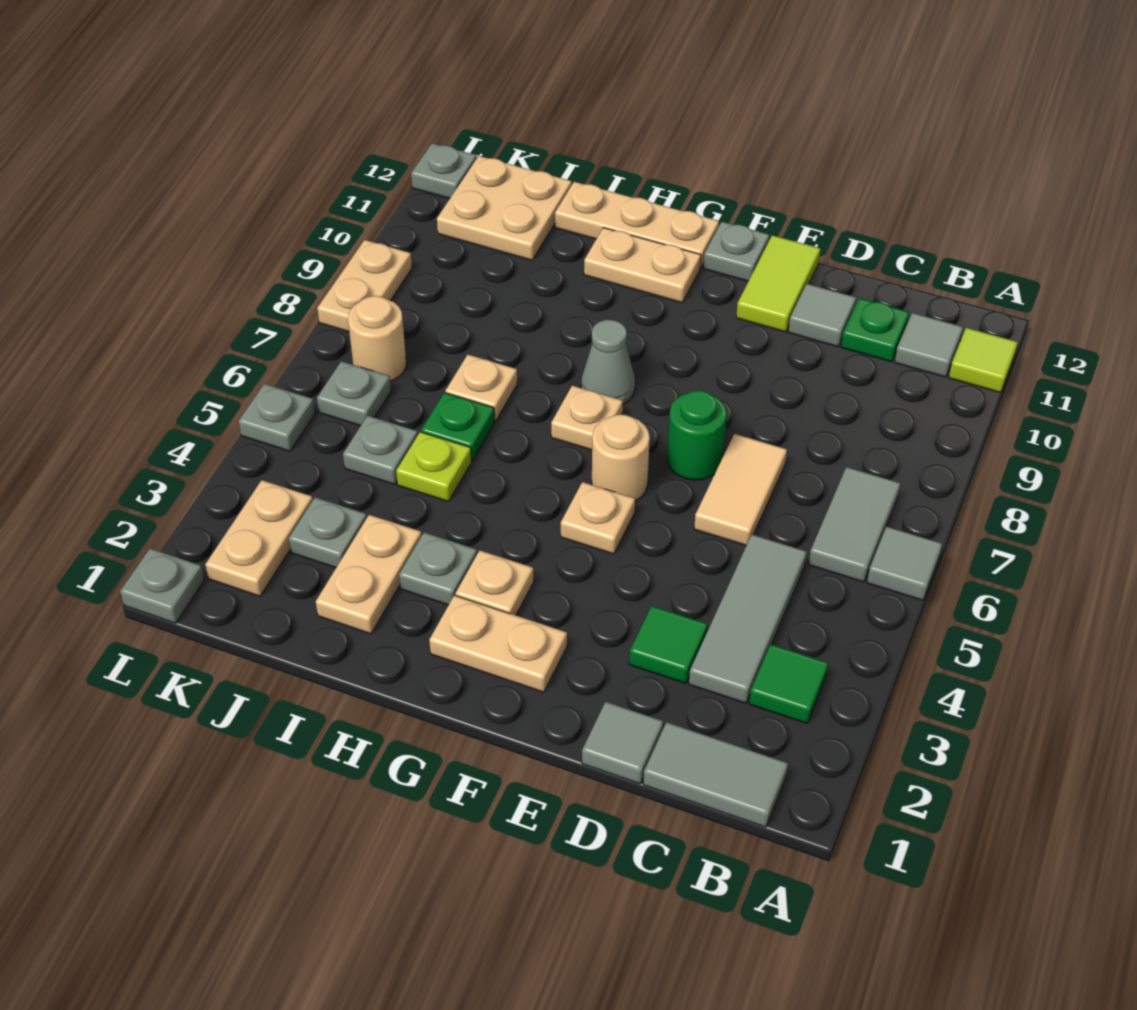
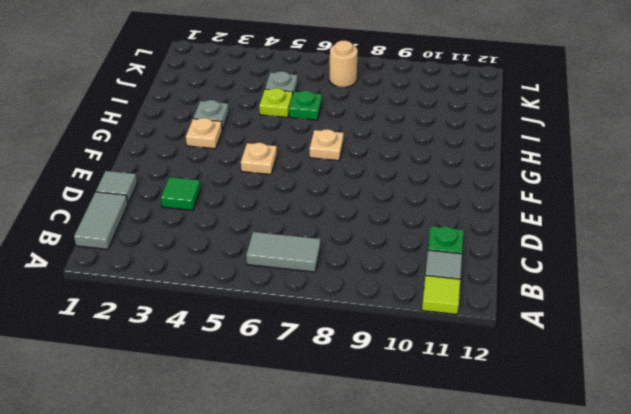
none -> grey tile A6 level 1
none -> green tile B3 level 1
none -> grey tile C3:C5 level 1
none -> tan tile D6:D7 level 1

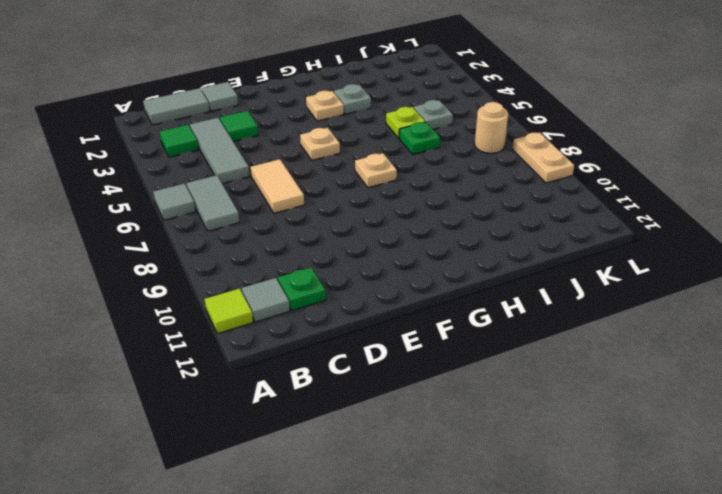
none -> grey tile D11 level 1
none -> green round brick E7 level 1
none -> lime tile E11:E12 level 1
none -> tan plate F2:G2 level 1

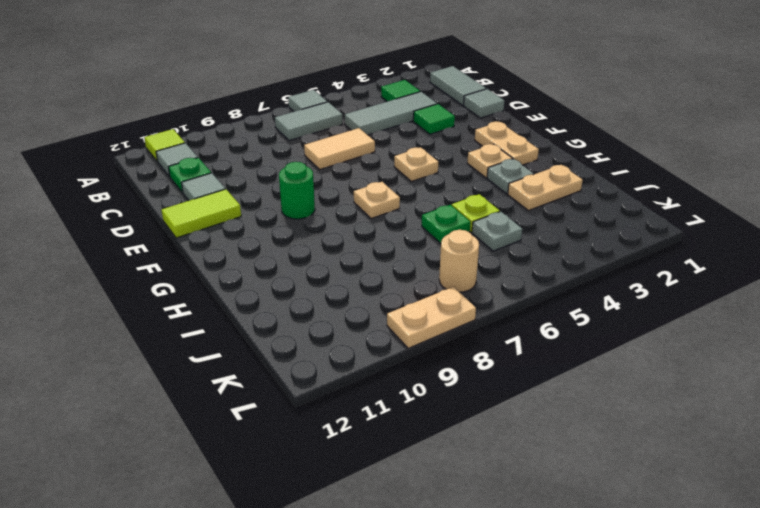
green round brick F9 level 1 -> green round brick E7 level 1
none -> tan round brick F6 level 1
none -> grey plate F12 level 1
none -> grey cone G8 level 1
none -> tan plate G11:H11 level 1

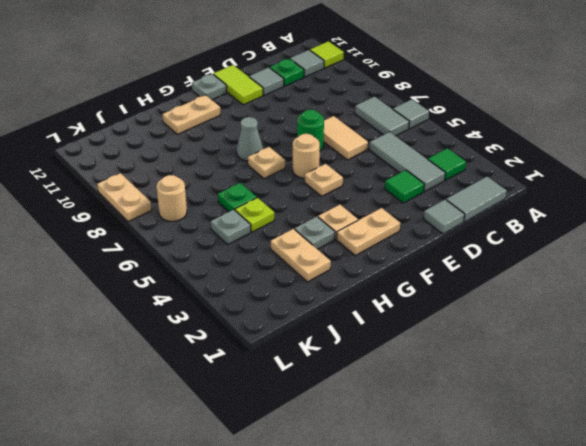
none -> tan plate G12:I12 level 1
none -> tan plate I7 level 1
none -> grey plate J3 level 1
none -> tan plate J11:K12 level 1

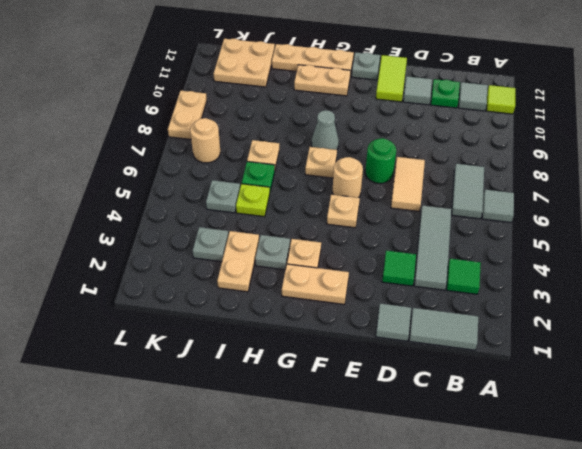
none -> tan plate K2:K3 level 1
none -> grey plate K6 level 1
none -> grey plate L1 level 1
none -> grey plate L5 level 1

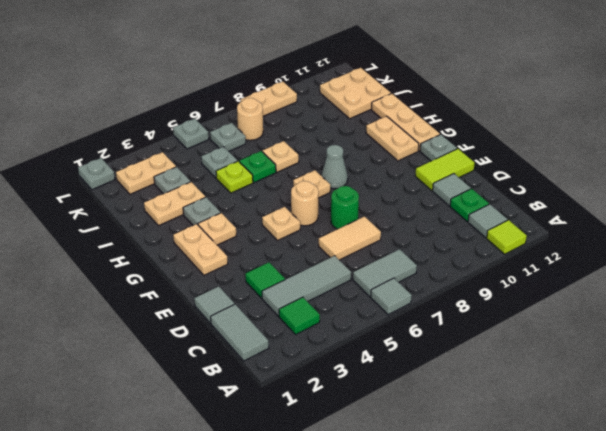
none -> grey plate L12 level 1

